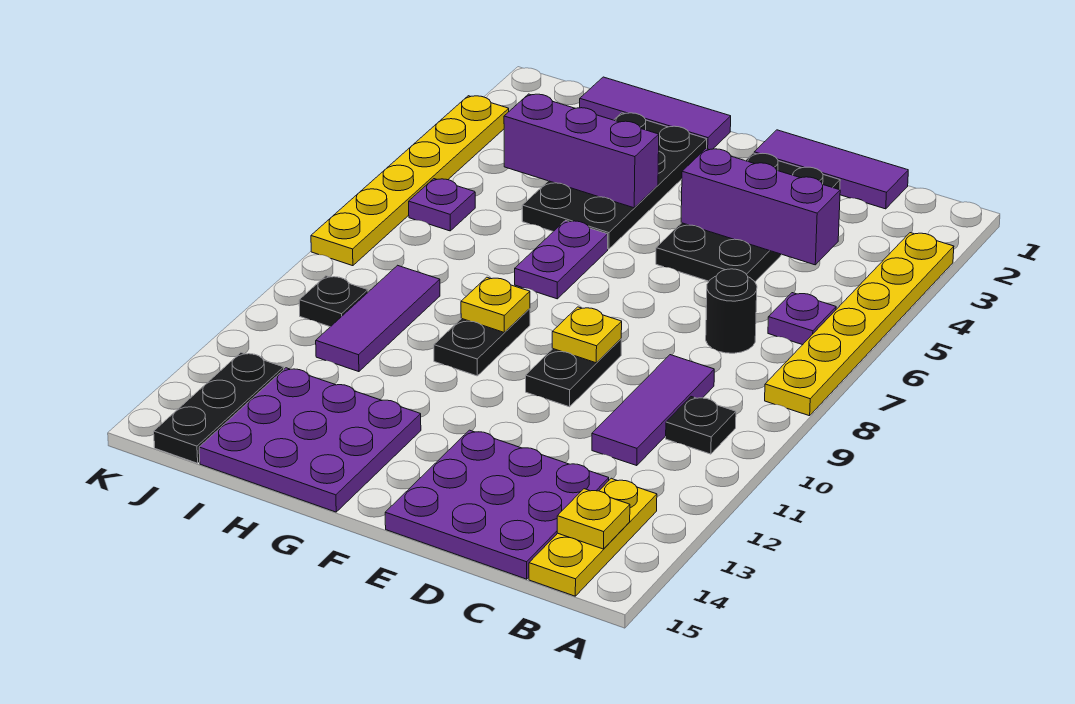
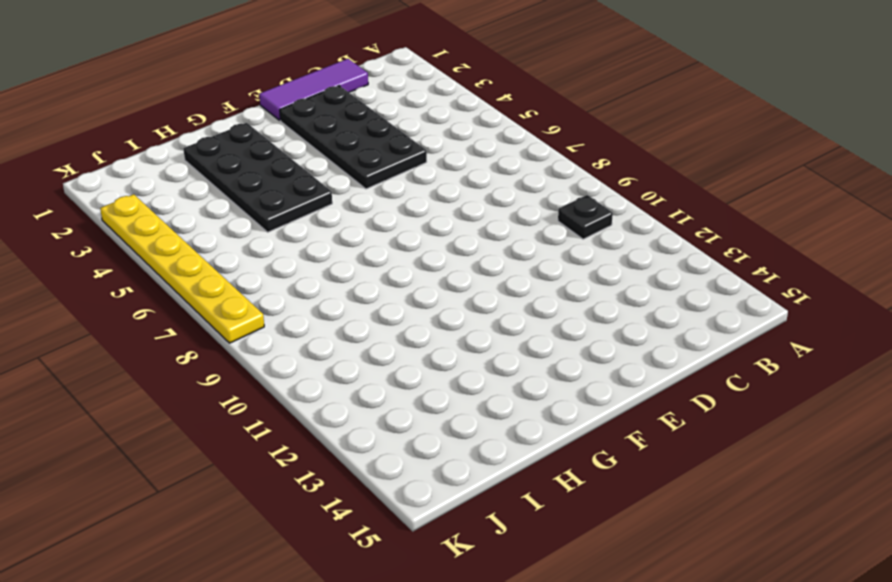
none -> yellow plate A3:A8 level 1
none -> purple plate B6 level 1
none -> yellow plate B13:B15 level 1

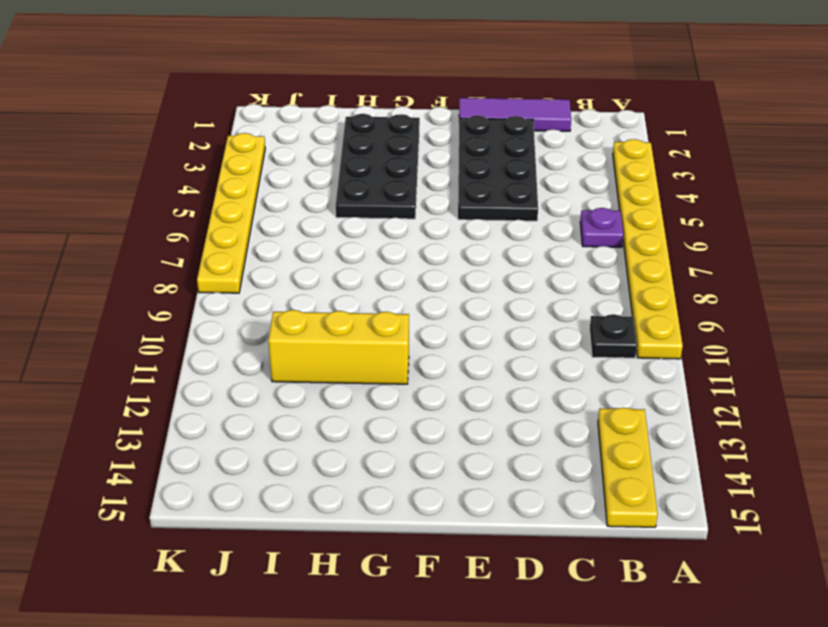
yellow plate A3:A10 level 1 -> yellow plate A3:A8 level 1
yellow brick G11:I11 level 1 -> purple tile I9:I11 level 1
none -> black round brick C7 level 1
none -> purple tile C9:C11 level 1
none -> purple plate C13:E15 level 1

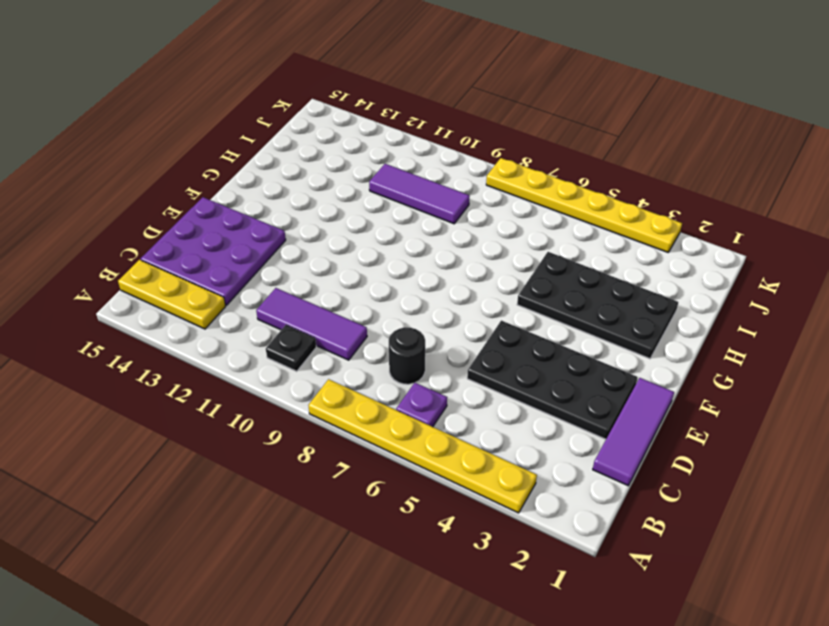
none -> black plate E9:E10 level 1
none -> purple tile G1:I1 level 1
none -> purple plate G6:G7 level 1

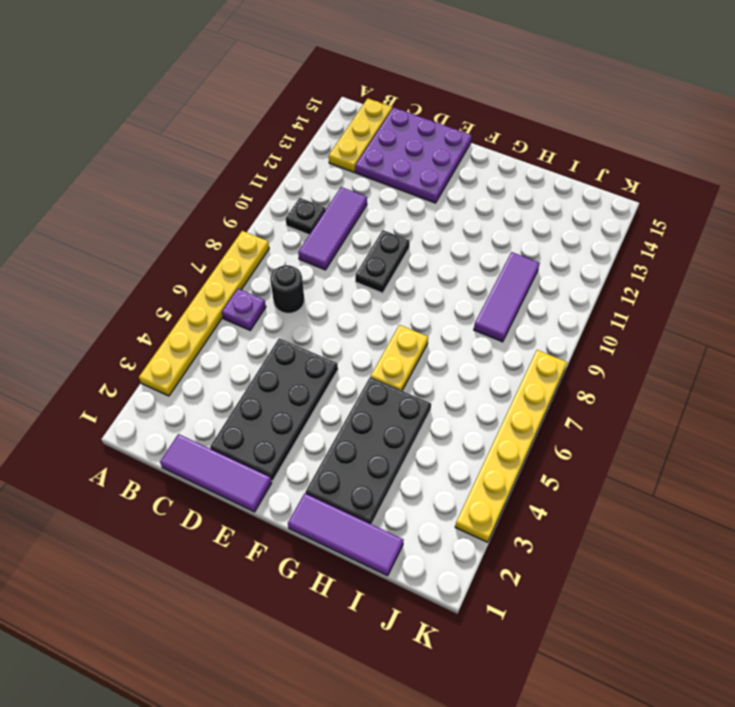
yellow plate G6:G7 level 1 -> purple plate G6:G7 level 1
none -> black plate G9:G10 level 1
none -> purple plate G13:I15 level 1
none -> purple plate J6 level 1

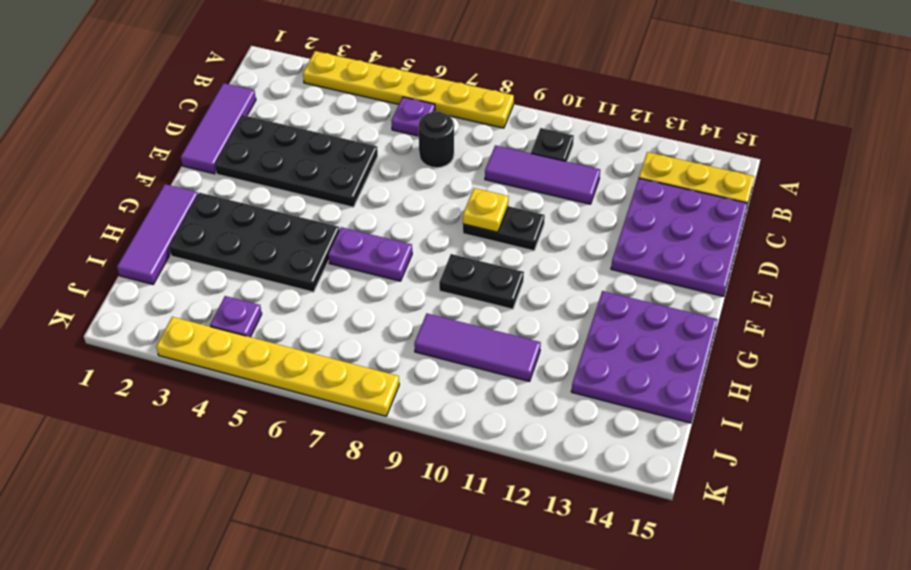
purple plate J4 level 1 -> purple plate J6 level 1
none -> black plate J10 level 1
none -> black plate J13:J15 level 1
none -> yellow plate B14 level 2

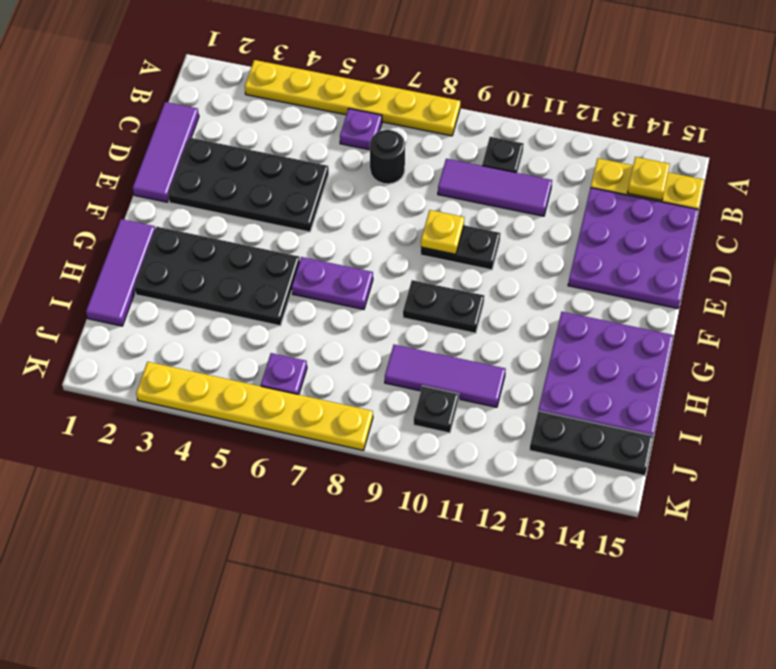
none -> purple brick C4:E4 level 2
none -> purple brick G4:I4 level 2
none -> yellow plate G9 level 2

